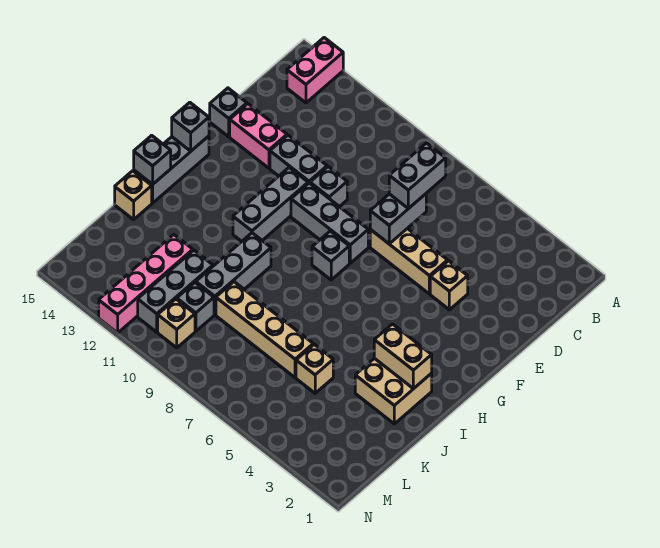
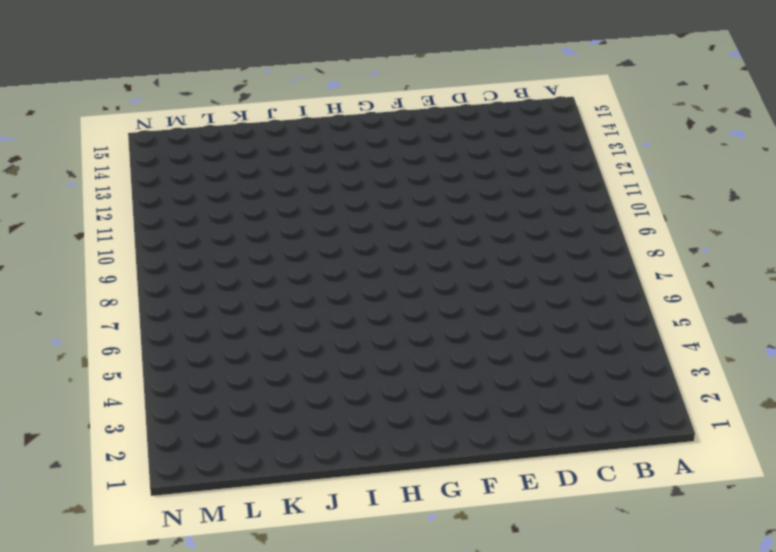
none -> pink brick A14:B14 level 1
none -> tan brick E4 level 1
none -> tan brick E5:E7 level 1

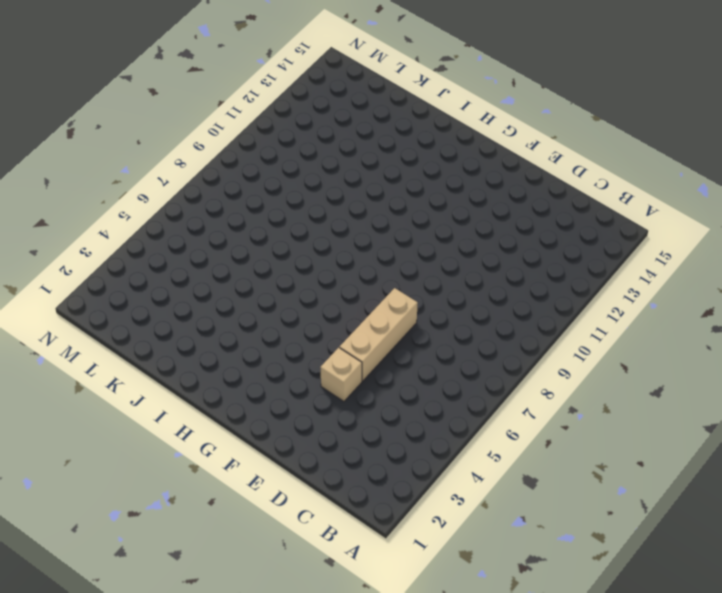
none -> pink brick A14:B14 level 1
none -> grey brick E10 level 1
none -> grey brick E11:E12 level 1

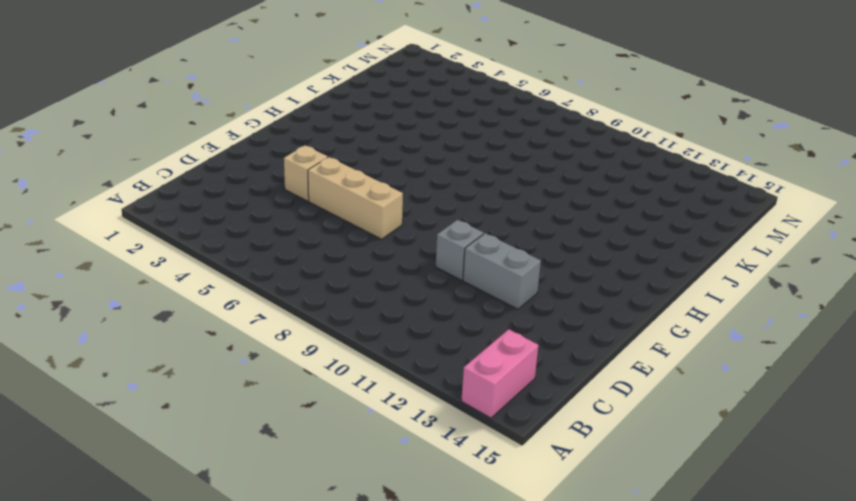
none -> pink brick E13:E14 level 1
none -> grey brick E15 level 1
none -> grey brick F8:F10 level 1

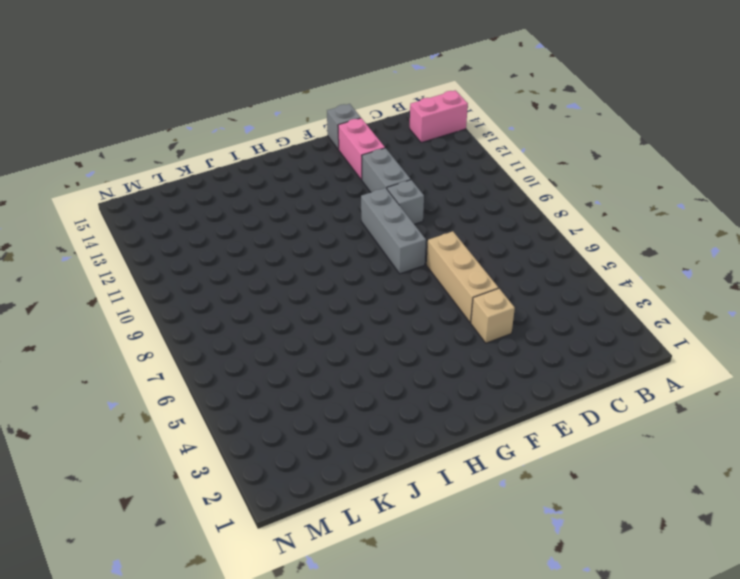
none -> grey brick F11:H11 level 1
none -> grey brick G8 level 1
none -> grey brick G15:I15 level 1

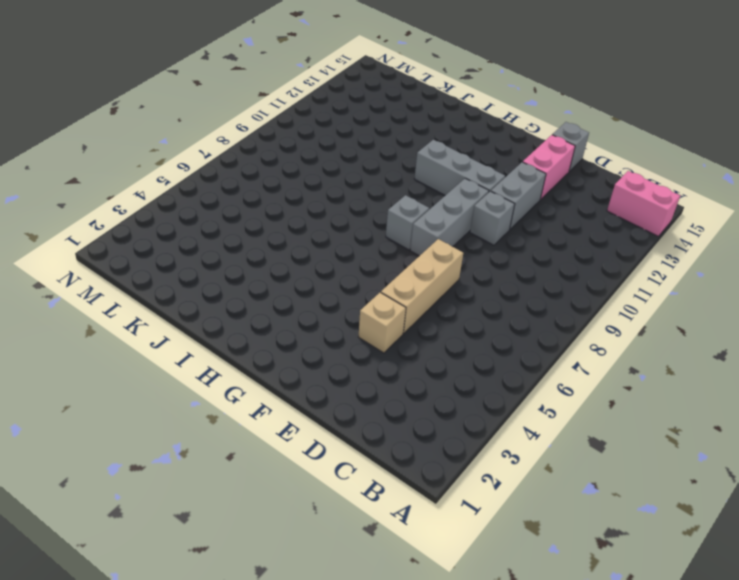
none -> grey brick G15:I15 level 1
none -> tan brick I2:J3 level 1
none -> grey brick I10:K10 level 1

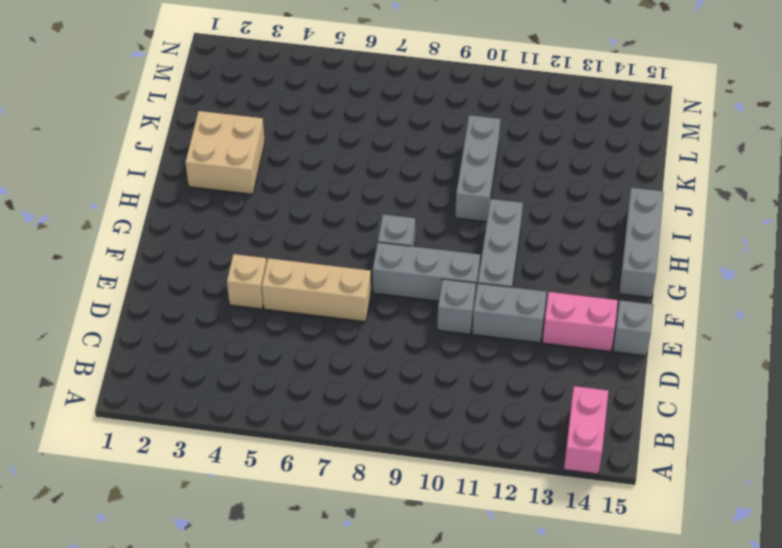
none -> tan brick J15 level 1
none -> tan brick K5 level 1
none -> tan brick K6:K9 level 1

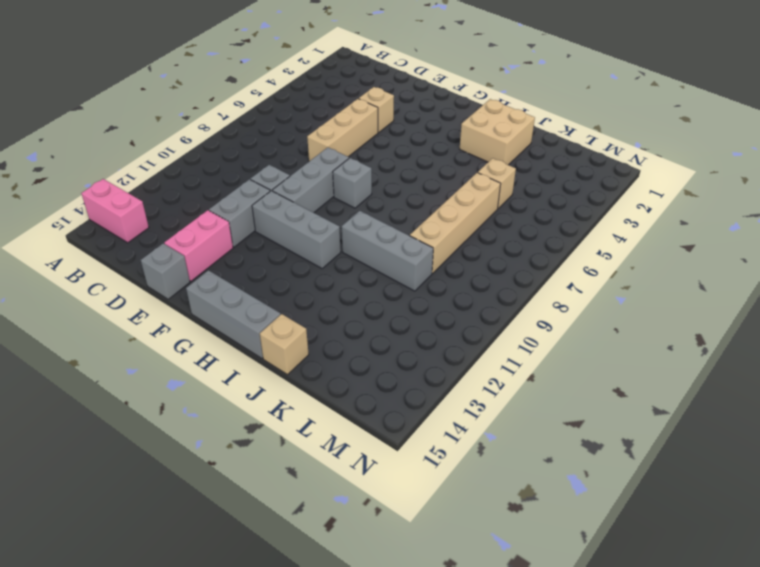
none -> grey brick K11:M11 level 1
none -> pink brick K12:N12 level 1
none -> grey brick L10 level 1

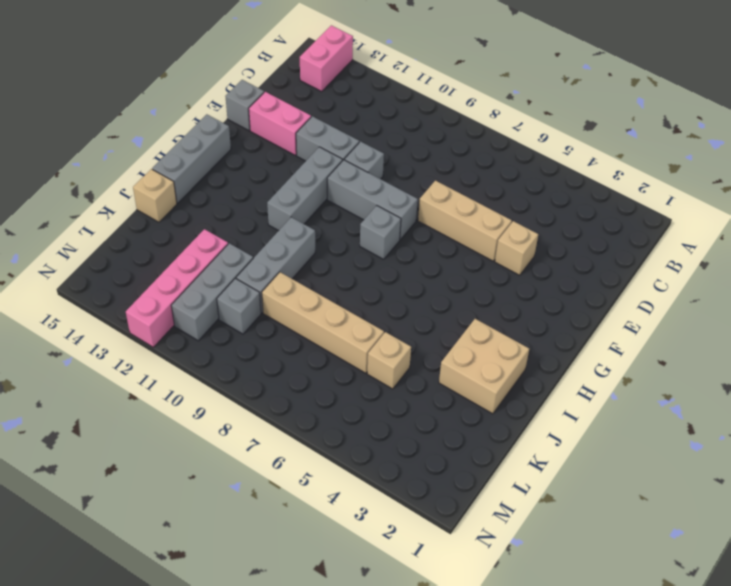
none -> tan brick M10 level 1
none -> grey brick D7:E7 level 2
none -> grey brick G15 level 2

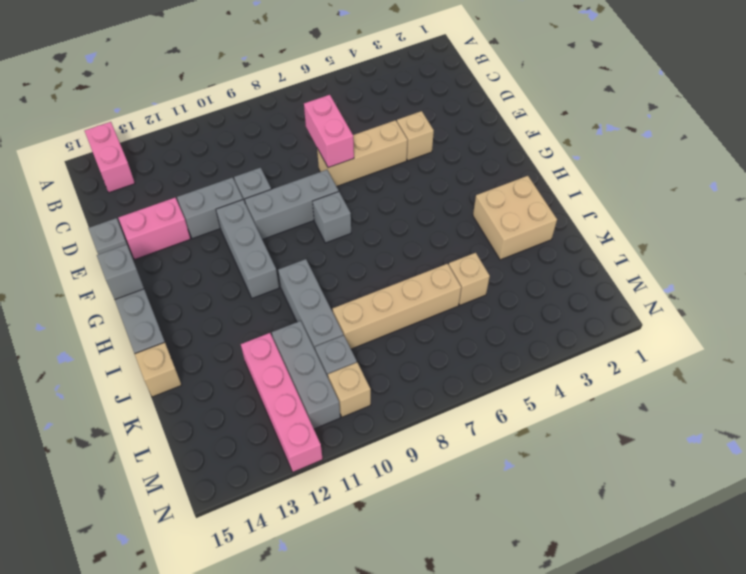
pink brick D7:E7 level 2 -> grey brick D7:E7 level 2
none -> tan brick I2:I3 level 2
none -> grey brick I15 level 2
none -> grey brick C7:D7 level 3

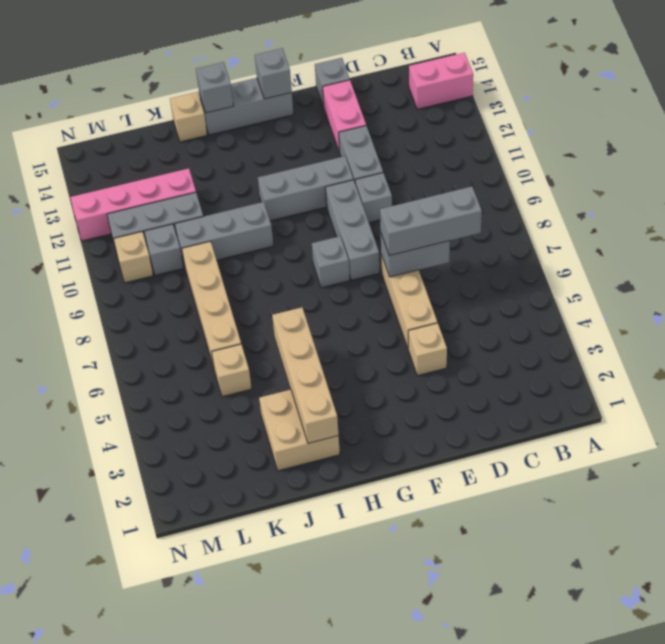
grey brick C7:E7 level 3 -> grey brick C7:D7 level 3
tan brick I2:I5 level 2 -> tan brick I2:I3 level 2

